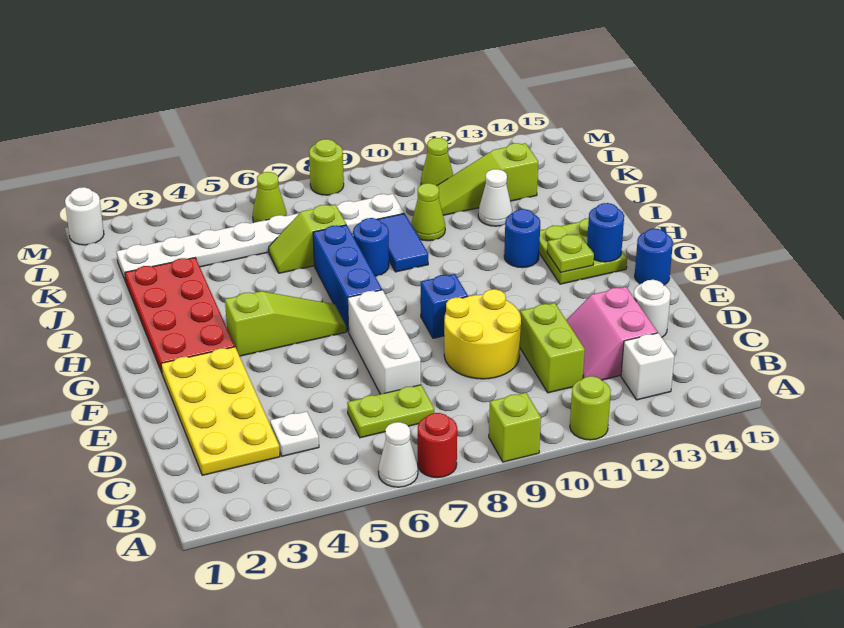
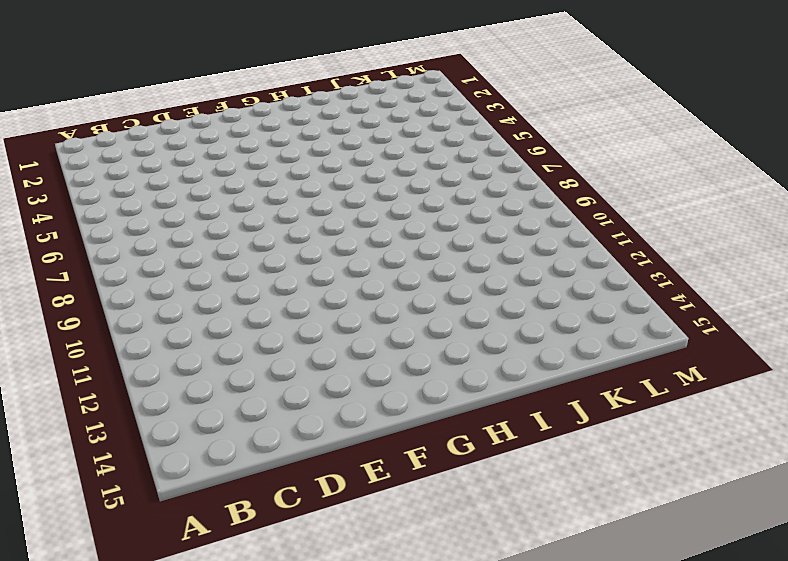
none -> white cone A6 level 1
none -> red round brick A7 level 1
none -> lime brick A9 level 1
none -> lime round brick A11 level 1

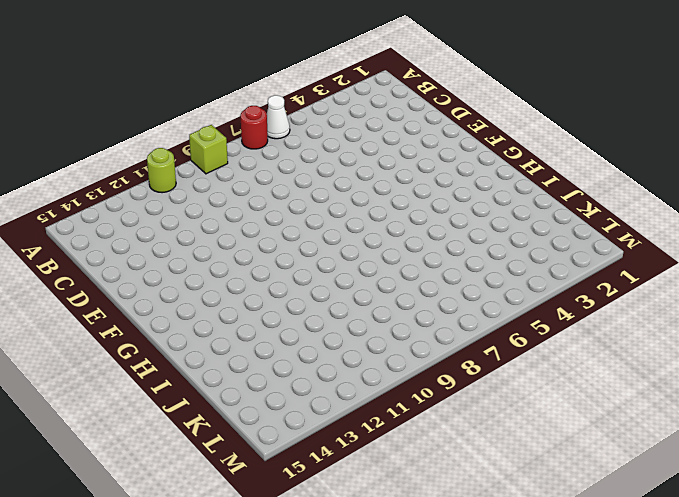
none -> white brick B13 level 1
none -> yellow plate C2:F3 level 1
none -> white plate C4 level 1
none -> lime plate C6:C7 level 1

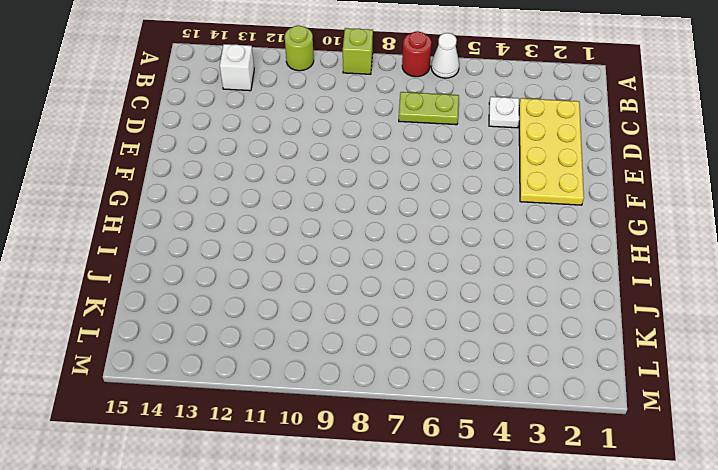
none -> lime brick C11:D11 level 1
none -> pink slope C12:D13 level 1 top 13
none -> white brick D7:F7 level 1
none -> yellow round brick D9:E10 level 1

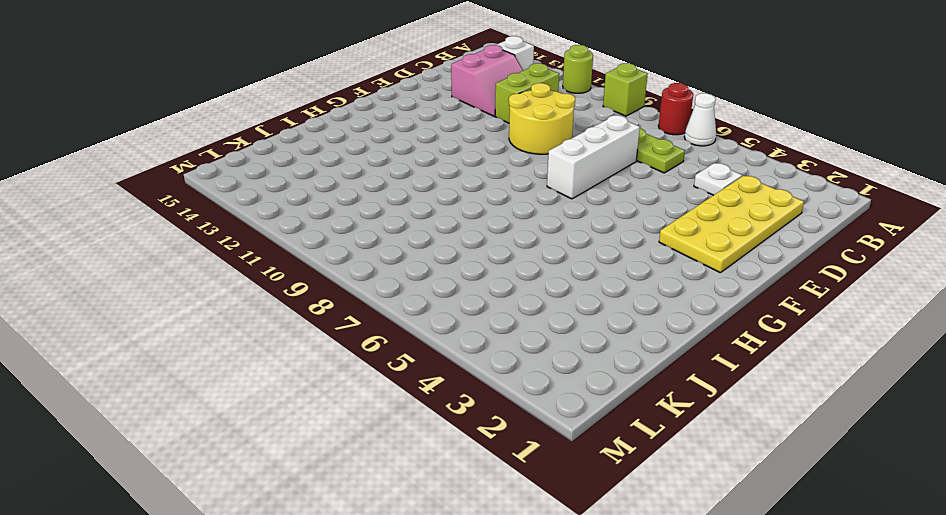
none -> white round brick D14 level 1
none -> blue brick F9 level 1
none -> blue round brick F15 level 1
none -> red plate G2:J3 level 1

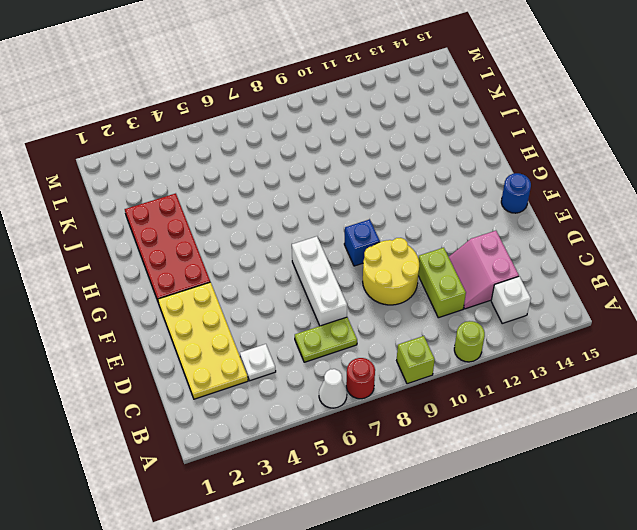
none -> white round brick D14 level 1
none -> lime slope G4:G6 level 1 top 4
none -> blue brick G7:I7 level 1
none -> lime plate G13:H14 level 1

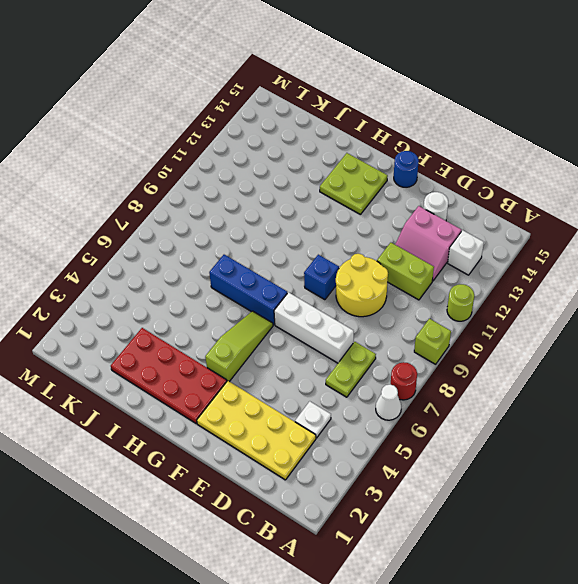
none -> blue round brick H12 level 1
none -> blue round brick I8 level 1
none -> blue tile I9:J9 level 1
none -> lime slope J6:J7 level 1 top 7

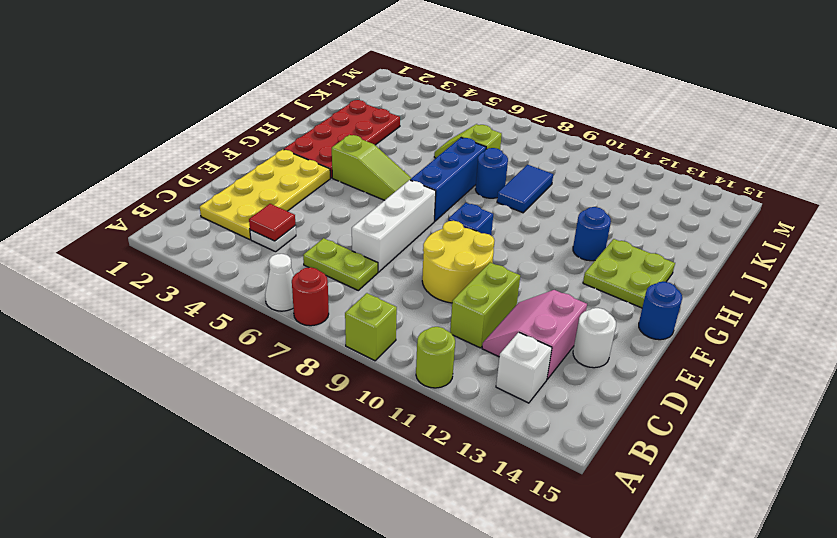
red tile C4 level 2 -> none
none -> lime cone J10 level 1
none -> white cone J12 level 1
none -> white plate K2:K9 level 1
none -> lime slope K11:K13 level 1 top 13

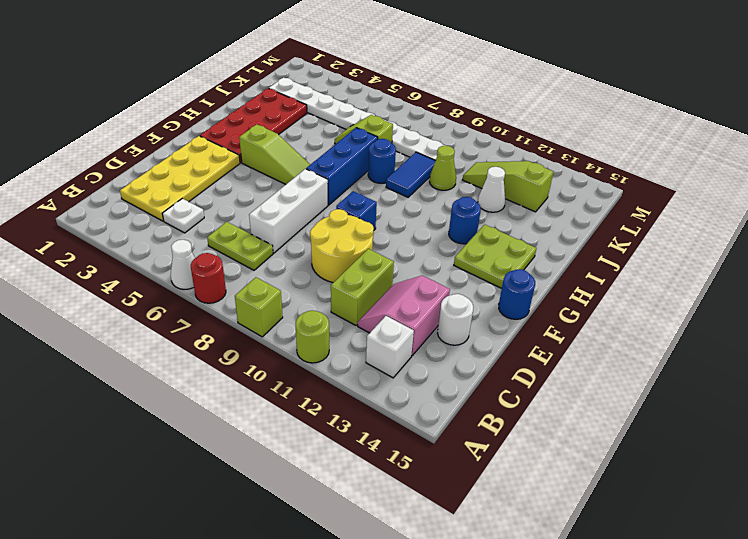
none -> lime cone L6 level 1
none -> lime cone L11 level 1
none -> white round brick M1 level 1
none -> lime round brick M8 level 1

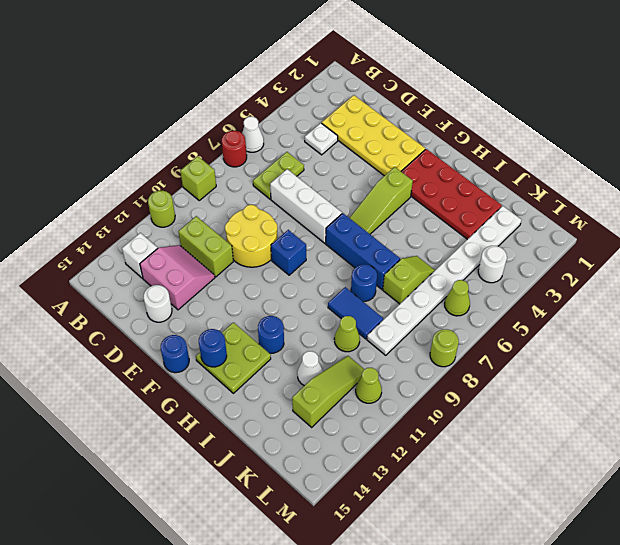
white round brick L4 level 1 -> white round brick M1 level 1
none -> lime plate G13 level 2

